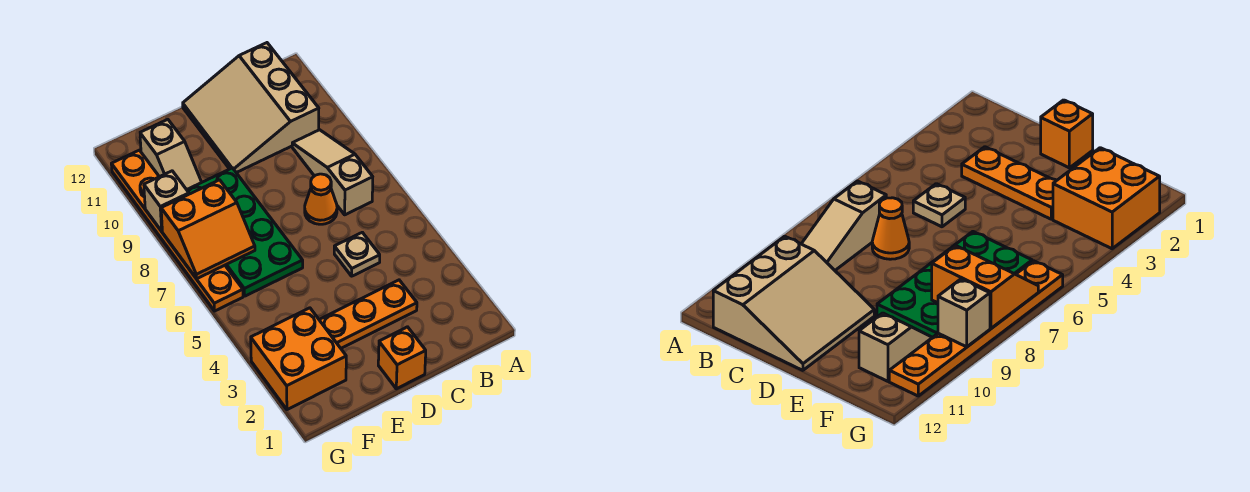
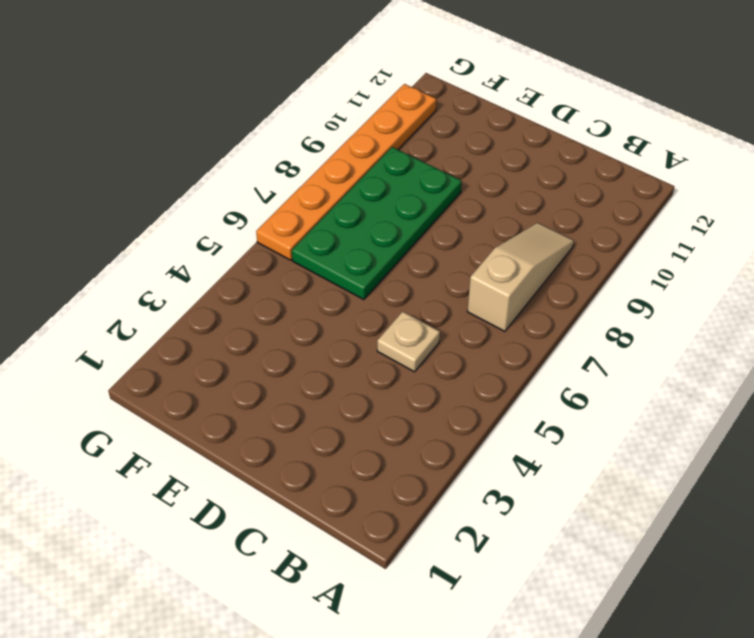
none -> tan slope B10:D12 level 1 top B
none -> orange plate C3:E3 level 1
none -> orange cone C7 level 1

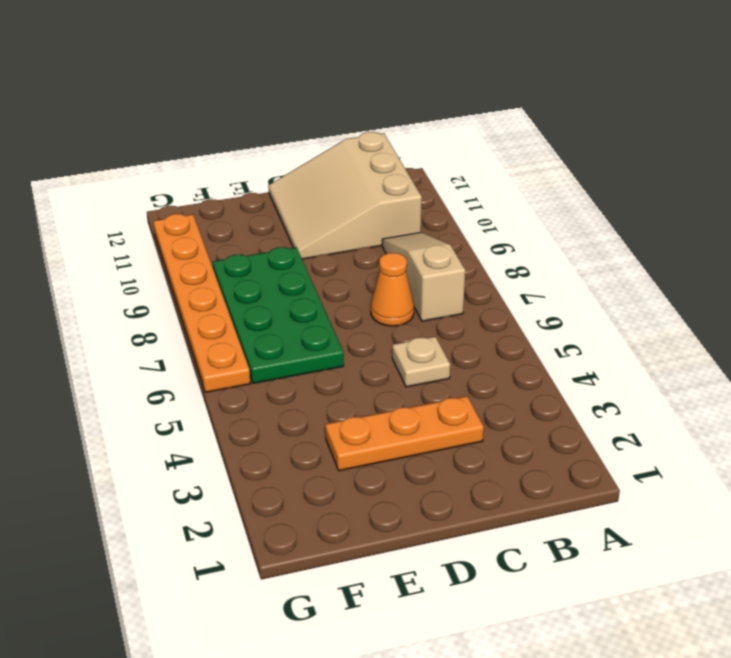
none -> orange brick D1 level 1
none -> orange brick F2:G3 level 1
none -> tan slope F10:F11 level 1 top 11

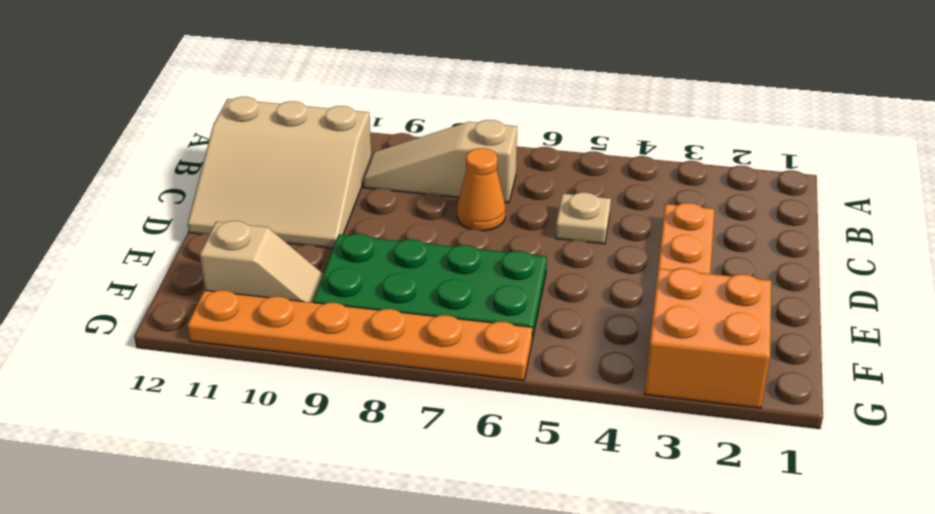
none -> orange brick D1 level 1
none -> orange slope F7:G8 level 2 top 8
none -> tan brick G9 level 2

